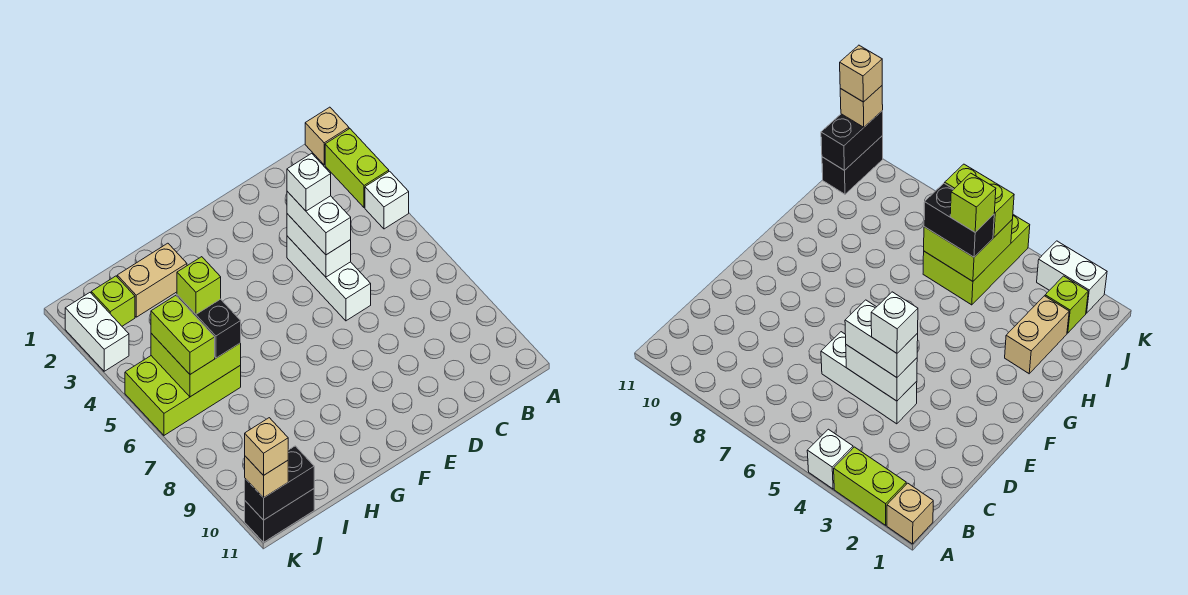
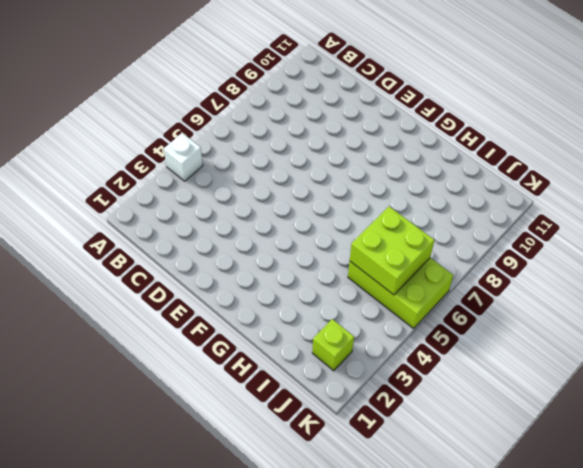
none -> tan brick A1 level 1
none -> lime brick A2:A3 level 1
none -> white brick D4:D6 level 1

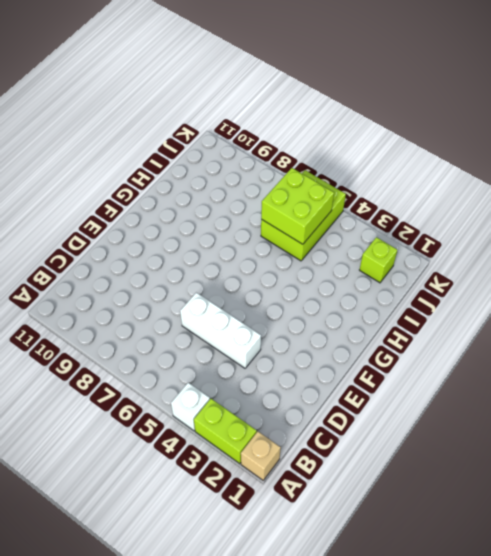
none -> tan brick H2:I2 level 1
none -> black brick J11:K11 level 1
none -> white brick K2:K3 level 1

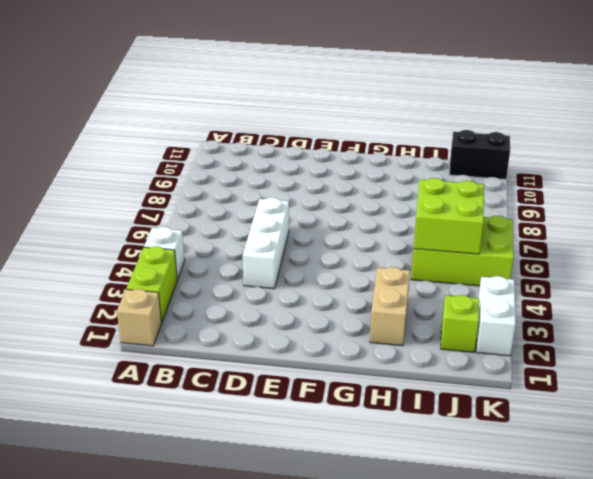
tan brick H2:H3 level 1 -> tan brick H2:I2 level 1
none -> white brick D4:D5 level 2
none -> black brick J11:K11 level 2
none -> white brick D4:D5 level 3

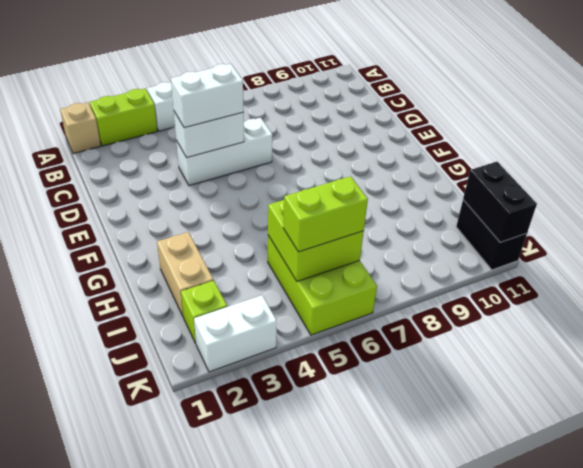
none -> black brick I5:I6 level 3
none -> tan brick K11 level 3
none -> white brick D4 level 4

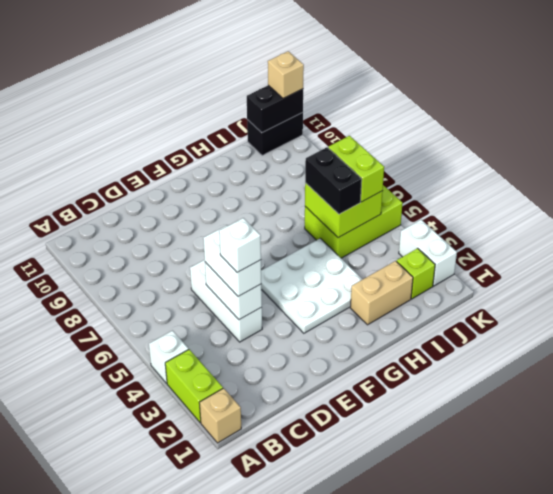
white plate F3:H5 level 1 -> none
none -> lime brick I5 level 4
none -> tan brick K11 level 4

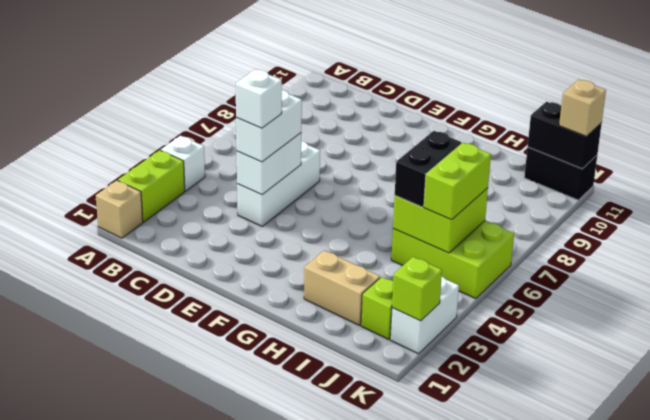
lime brick K2 level 2 -> lime brick I5 level 4
none -> tan brick K11 level 4

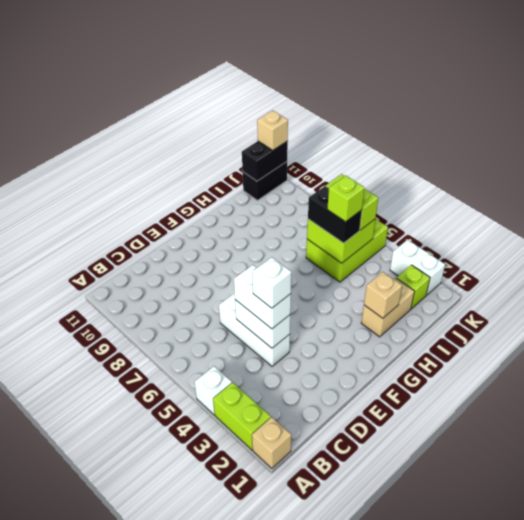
tan brick H2 level 2 -> tan brick K11 level 4

